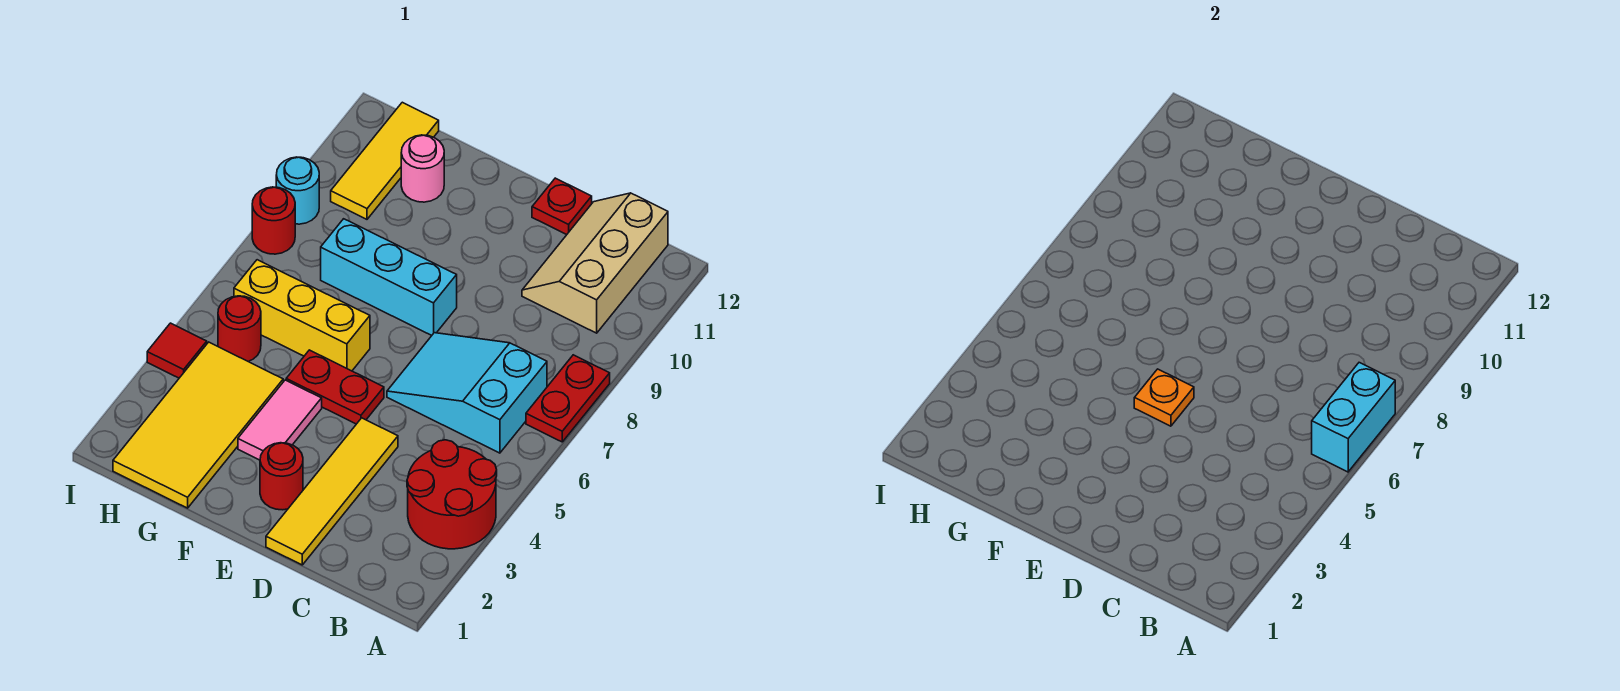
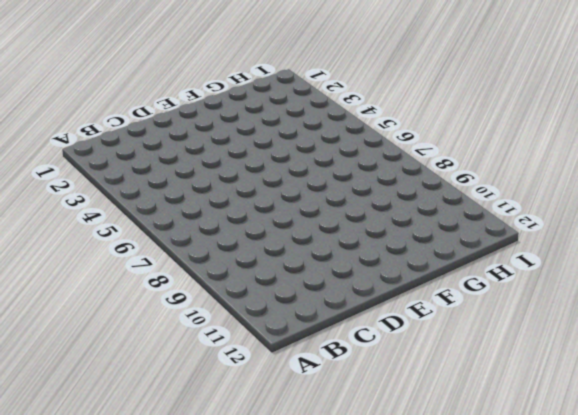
none -> red round brick A3:B4 level 1
none -> red plate A7:A8 level 1
none -> cyan slope B6:D7 level 1 top B

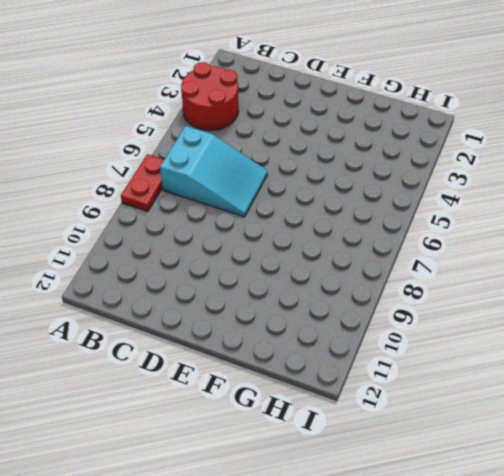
none -> tan slope B10:C12 level 1 top B
none -> yellow tile D1:D4 level 1
none -> red plate D12 level 1

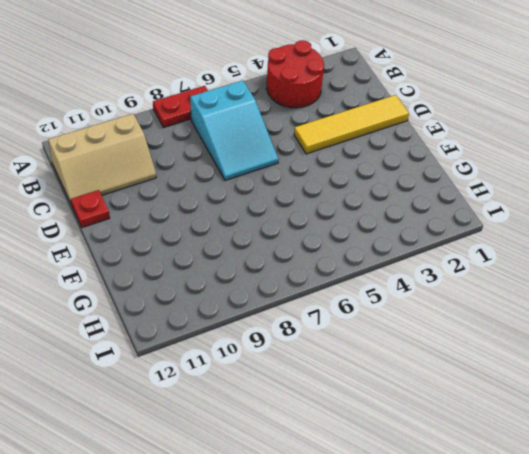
none -> red round brick E2 level 1
none -> red plate E5:F5 level 1
none -> cyan brick E8:G8 level 1

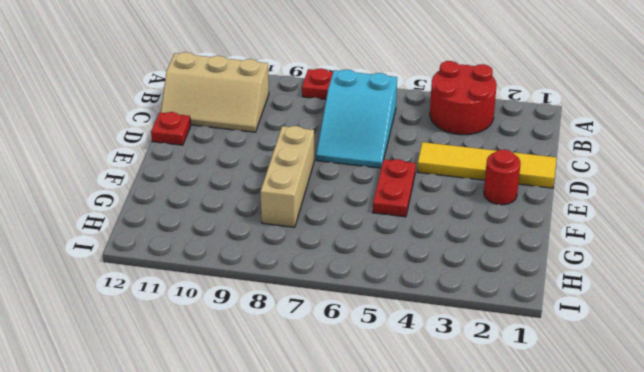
tan brick E8:G8 level 1 -> cyan brick E8:G8 level 1
none -> pink tile F3:F4 level 1
none -> yellow brick F6:H6 level 1
none -> yellow tile G1:H4 level 1

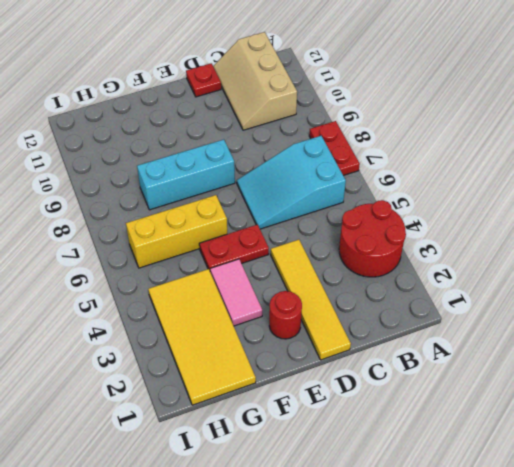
none -> pink round brick G11 level 1
none -> red round brick H5 level 1
none -> yellow tile H10:H12 level 1

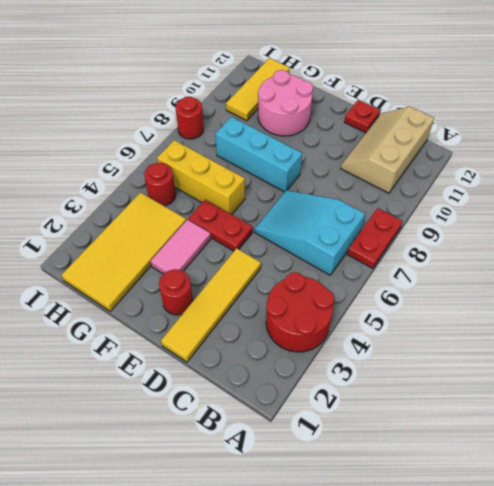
pink round brick F10:G11 level 1 -> pink round brick G11 level 1
none -> red tile I4 level 1
none -> cyan round brick I9 level 1
none -> cyan brick A6:A7 level 2

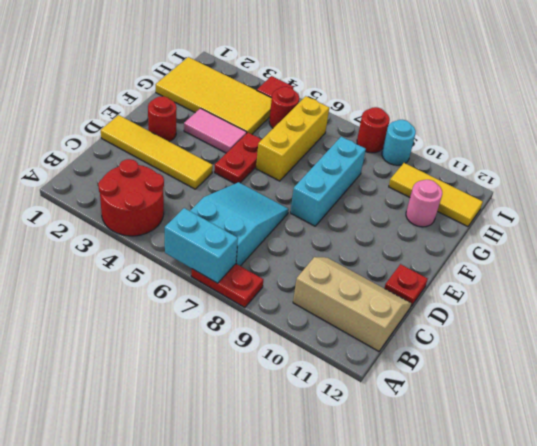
none -> orange plate E5 level 2

